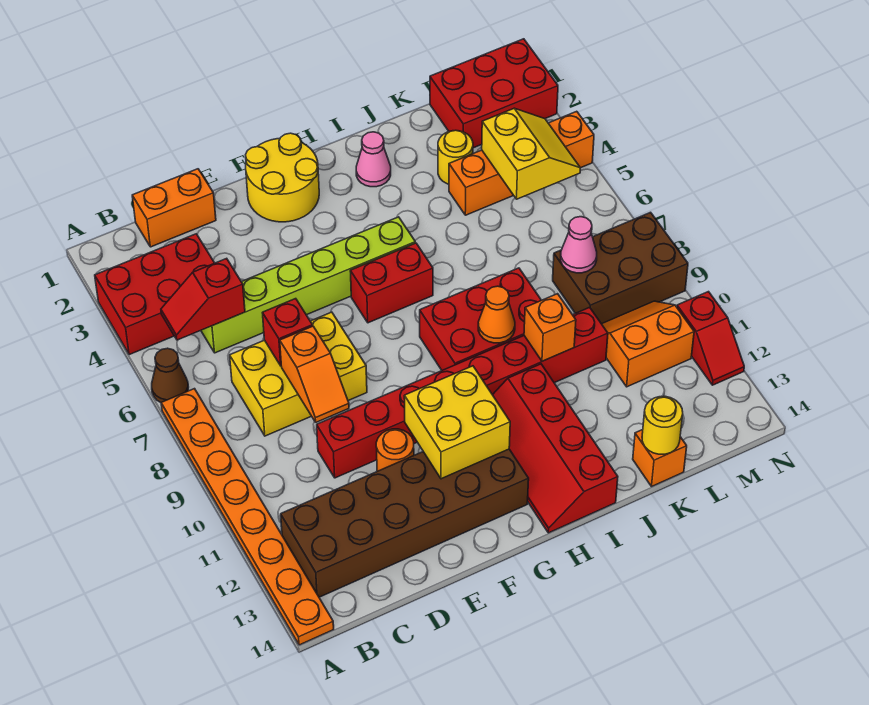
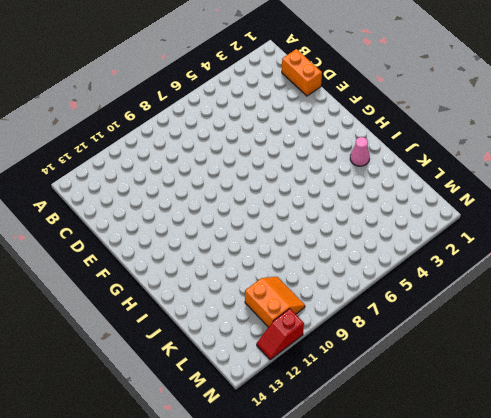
none -> red brick A3:C4 level 1
none -> brown cone A6 level 1
none -> orange plate A7:A14 level 1
none -> brown brick B12:G13 level 1

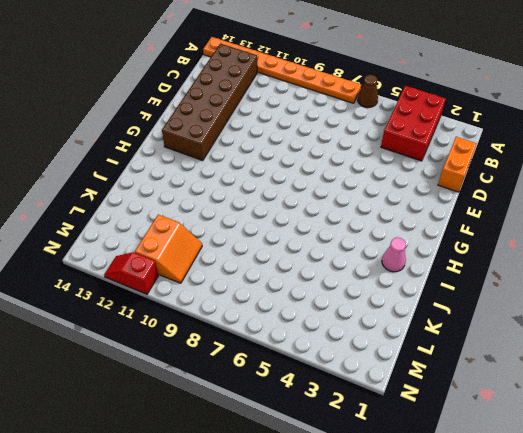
none -> lime brick C5:H5 level 1
none -> yellow brick C7:E8 level 1
none -> red brick D10:K10 level 1
none -> orange round brick E11 level 1

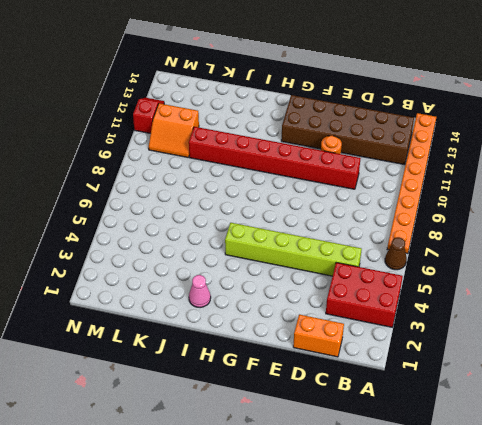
none -> yellow brick C7:E8 level 1
none -> yellow round brick F1:G2 level 1
none -> red brick G6:H6 level 1
none -> red brick H8:J9 level 1

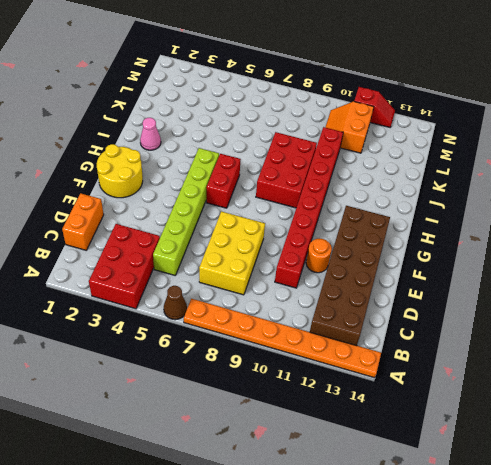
none -> red slope H11:I14 level 1 top I
none -> yellow round brick K3 level 1
none -> orange brick K4:N4 level 1
none -> orange brick K14 level 1

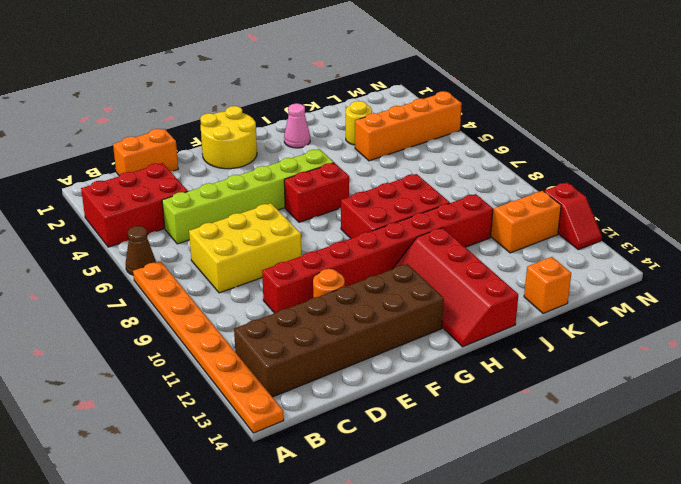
none -> red brick L1:N2 level 1
none -> brown brick L8:N9 level 1
none -> red slope B5:C5 level 2 top C
none -> red brick D7 level 2

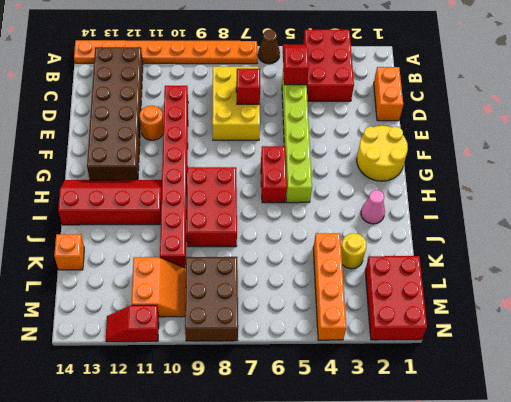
none -> orange slope D8:D9 level 2 top 8
none -> yellow brick F11:G12 level 2
none -> orange cone I9 level 2
none -> orange brick J10 level 2

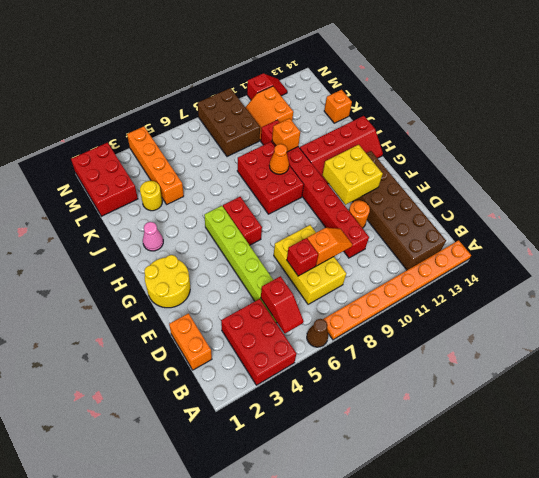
none -> yellow round brick K14 level 2
none -> yellow slope L4:M5 level 2 top L
none -> pink cone L8 level 2

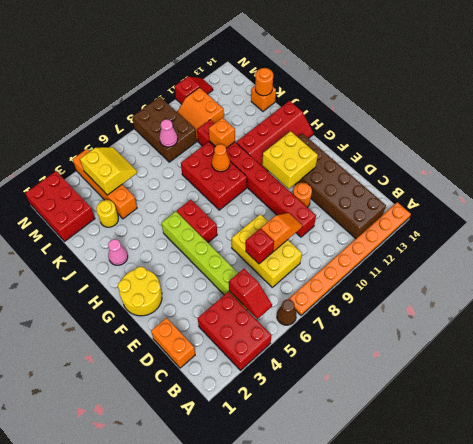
orange round brick K14 level 2 -> yellow round brick K14 level 2
yellow slope L4:M5 level 2 top 4 -> yellow slope L4:M5 level 2 top L

